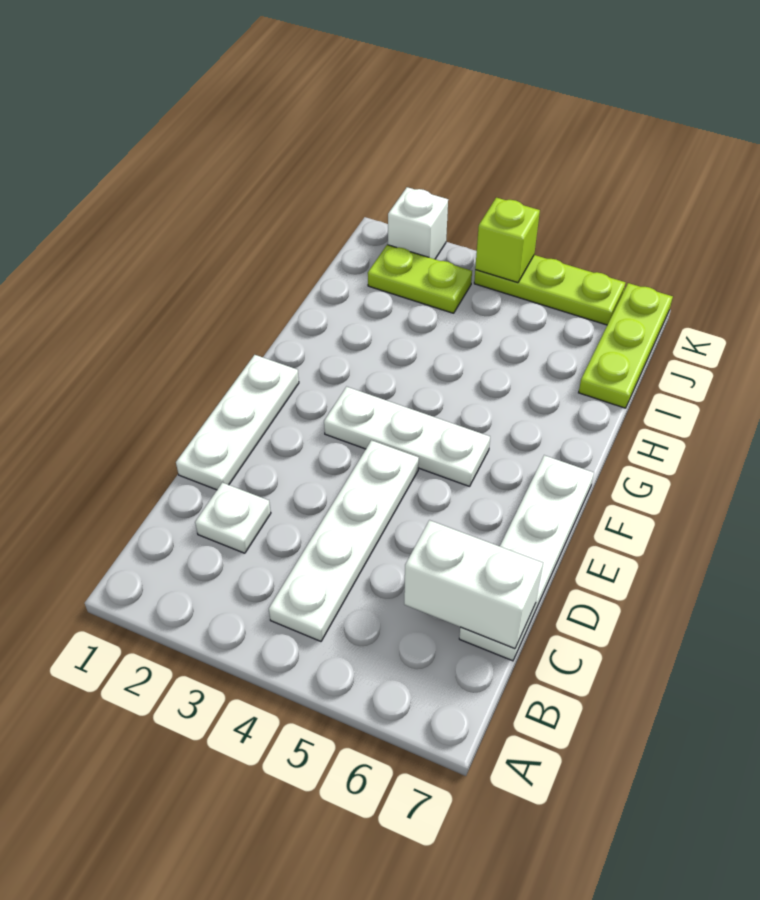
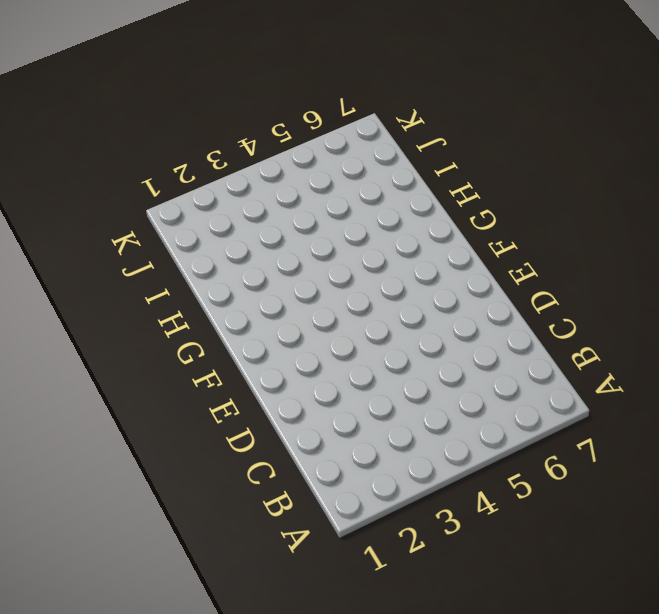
none -> white plate B4:E4 level 1
none -> white plate C2 level 1

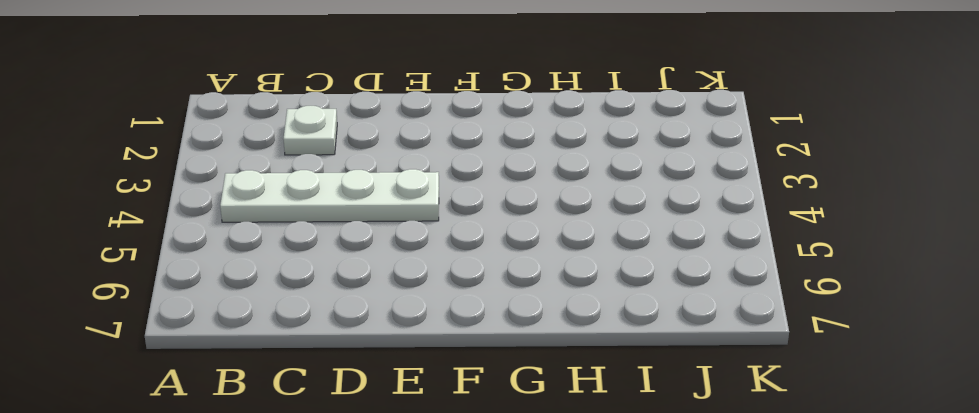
none -> white plate C7:F7 level 1
none -> white plate D1:F1 level 1

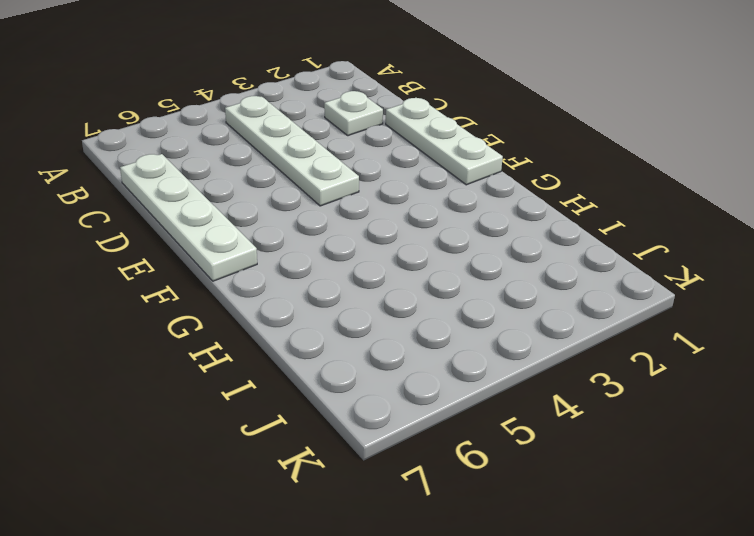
none -> white plate F3:F5 level 1
none -> lime plate I7:K7 level 1

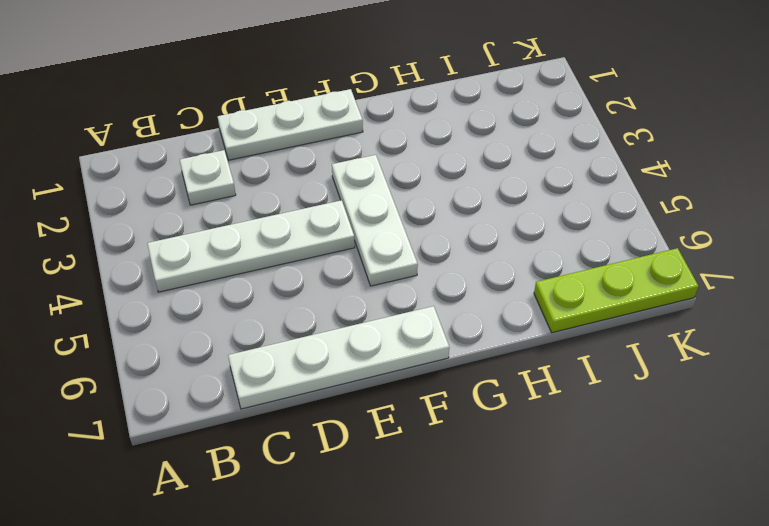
none -> lime plate J2:J3 level 1
none -> white brick K2 level 1

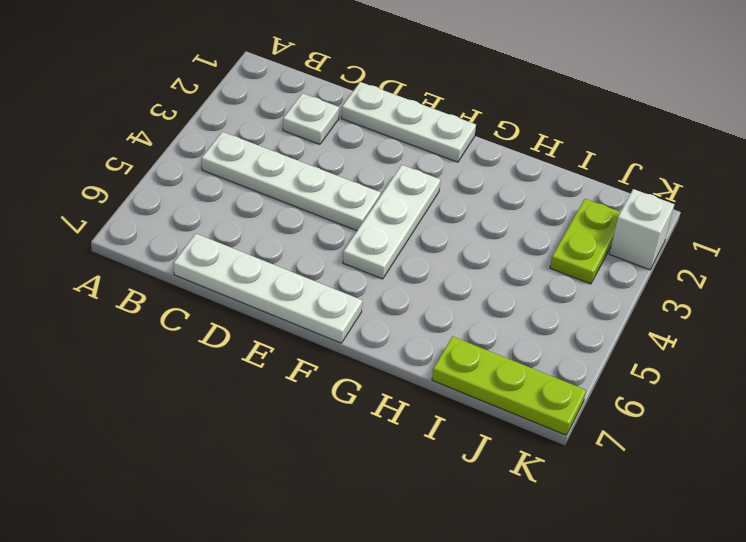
none -> lime plate K4:K6 level 1
none -> white brick C6:C7 level 2

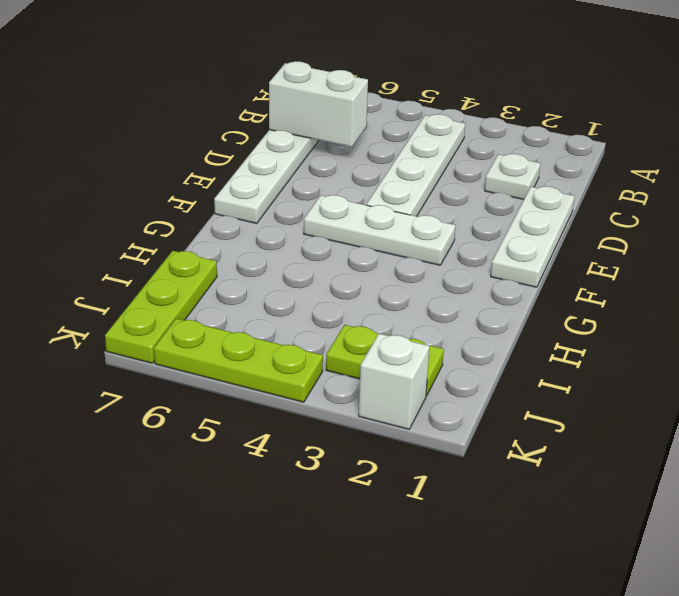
none -> lime brick K4 level 2

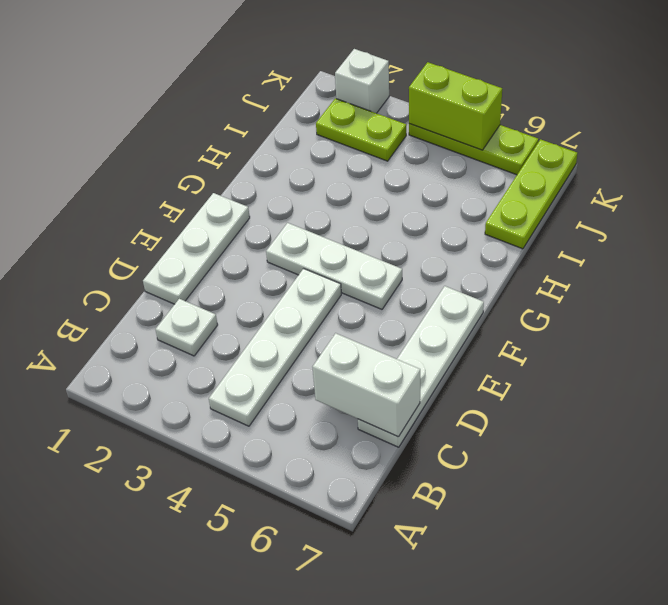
lime brick K4:K5 level 2 -> lime brick K4 level 2

